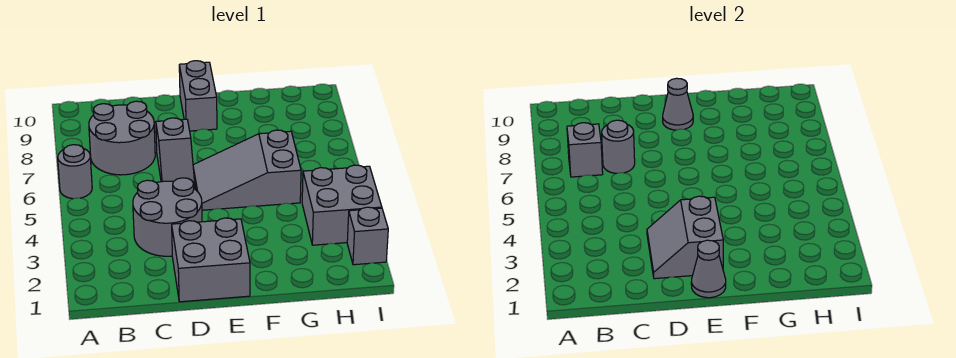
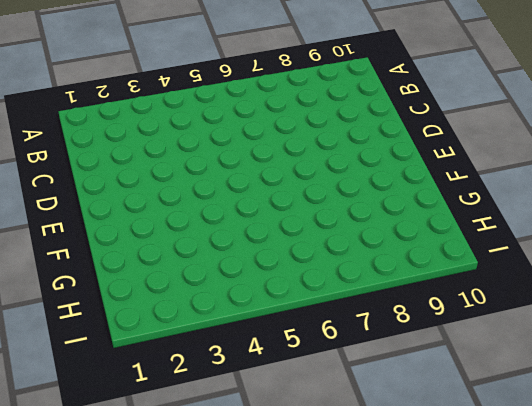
none -> grey round brick A6 level 1
none -> grey round brick B7:C8 level 1
none -> grey round brick C3:D4 level 1

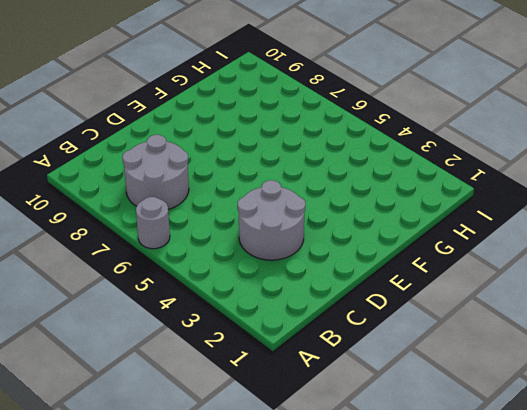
none -> grey brick D1:E2 level 1
none -> grey slope D6:D7 level 1 top 7
none -> grey slope E5:G6 level 1 top G

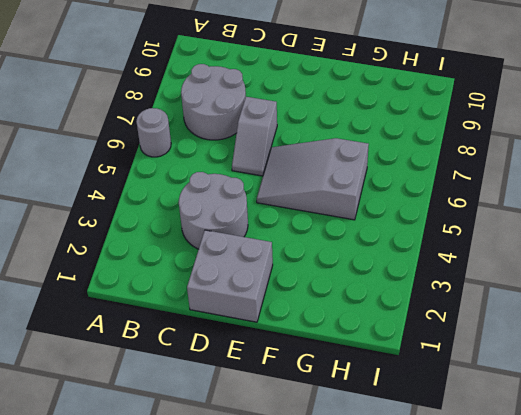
none -> grey brick E9:E10 level 1
none -> grey brick H3:I4 level 1
none -> grey brick I2 level 1

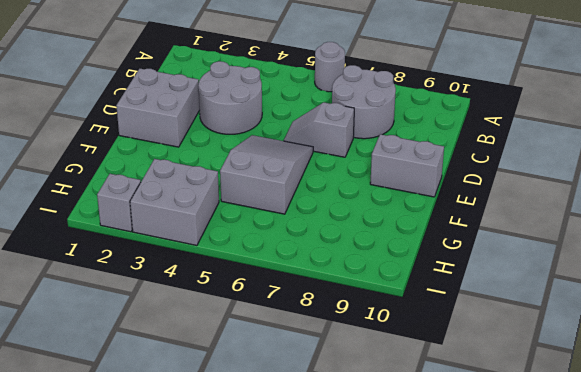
none -> grey brick B7 level 2
none -> grey round brick C7 level 2
none -> grey slope D2:E3 level 2 top E

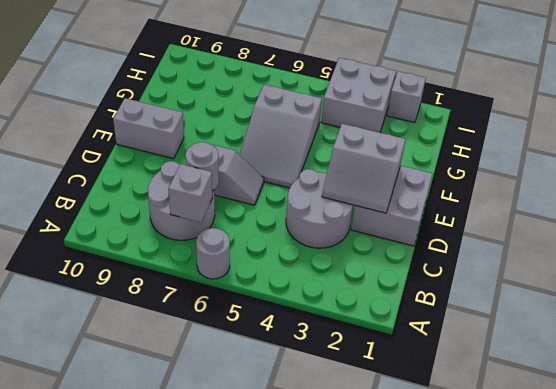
none -> grey cone E1 level 2
none -> grey cone E9 level 2

